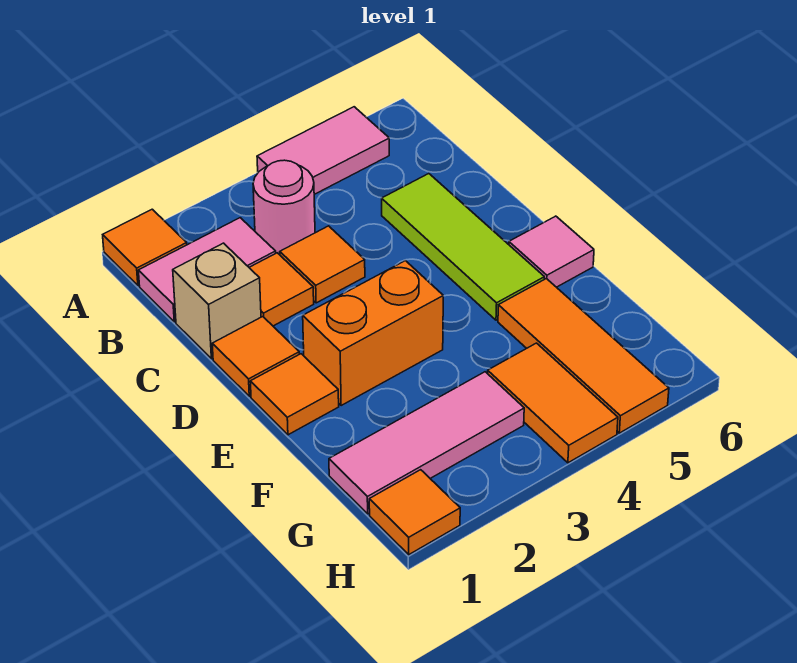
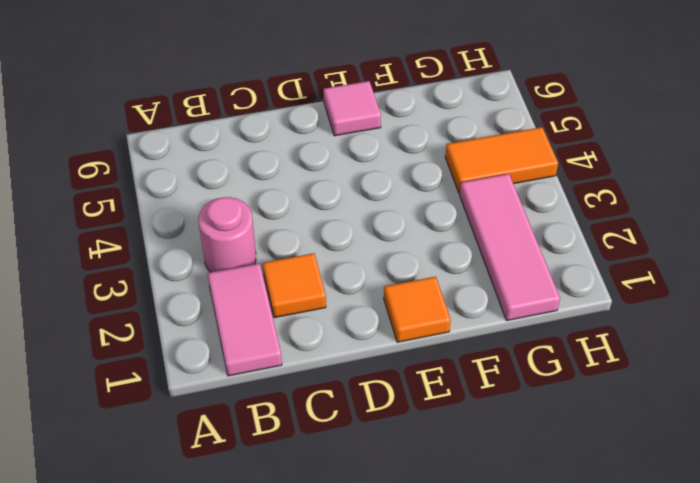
none -> orange tile A1 level 1
none -> pink tile A4:A5 level 1
none -> tan brick C1 level 1

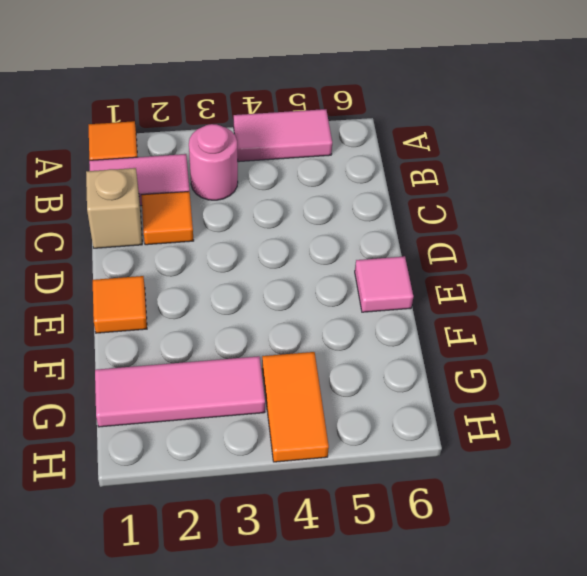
none -> orange tile C3 level 1
none -> lime tile C5:E5 level 1
none -> orange tile D1 level 1

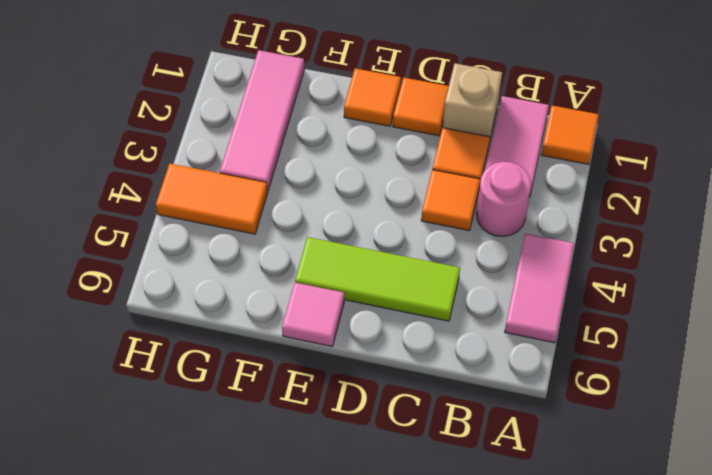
none -> orange brick E2:E3 level 1
none -> orange tile F5:H5 level 1
none -> orange tile H1 level 1

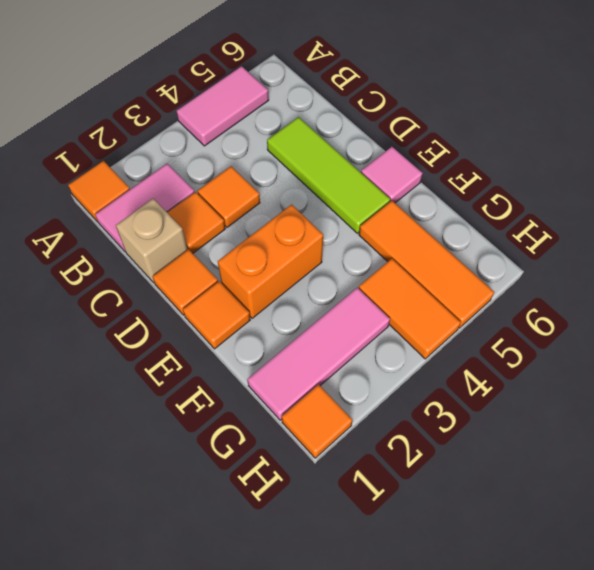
none -> pink round brick B3 level 1

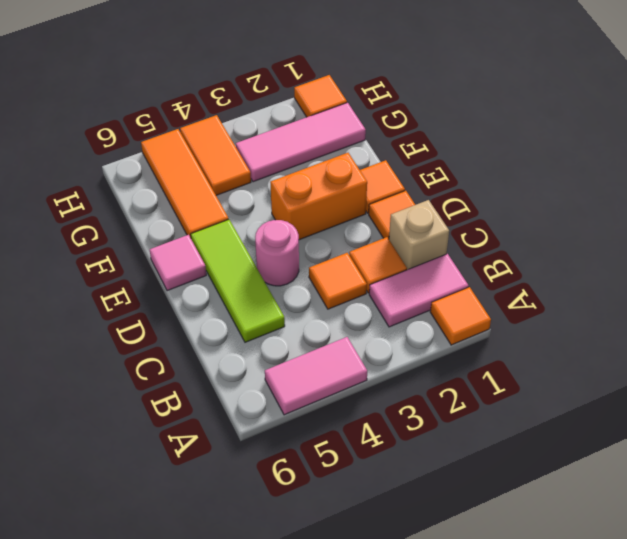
pink round brick D4 level 1 -> pink round brick B3 level 1

